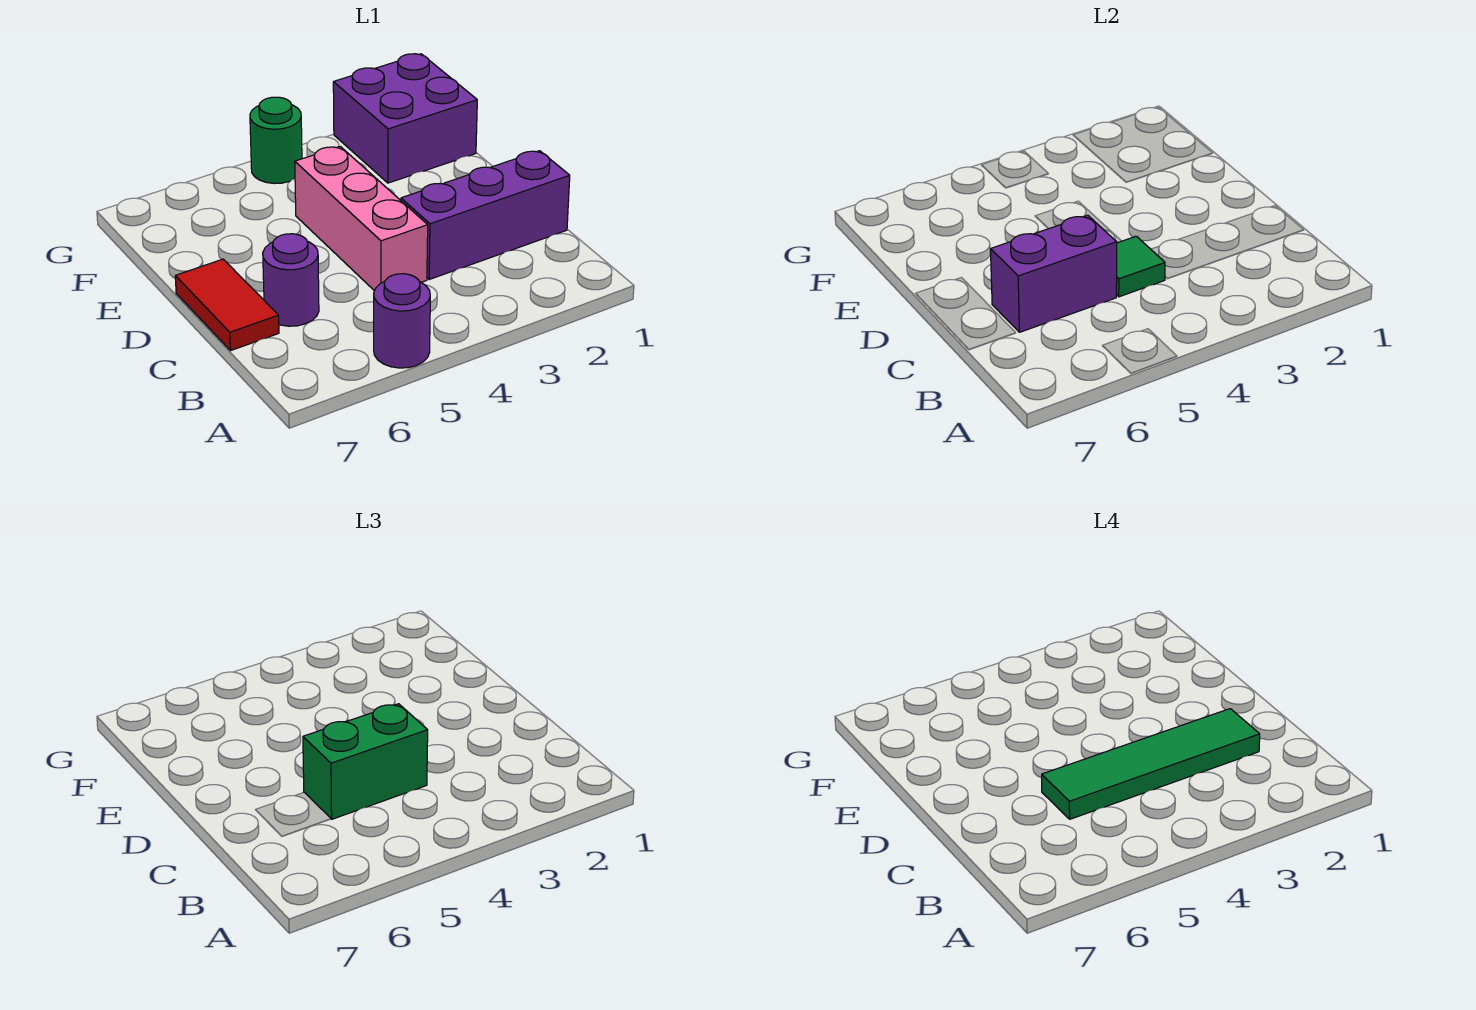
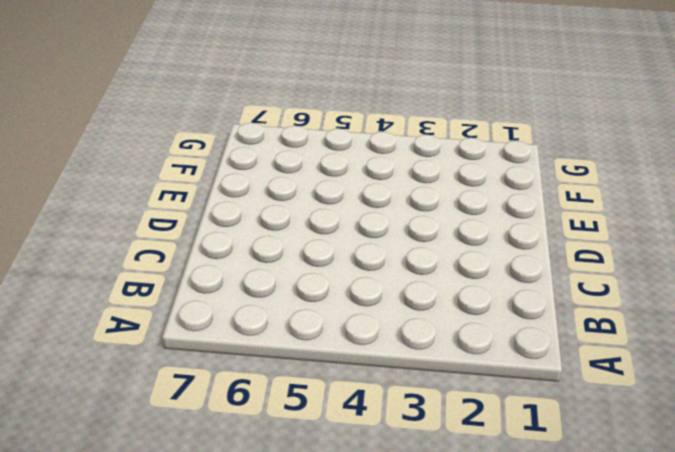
none -> purple round brick A5 level 1
none -> purple brick C1:C3 level 1

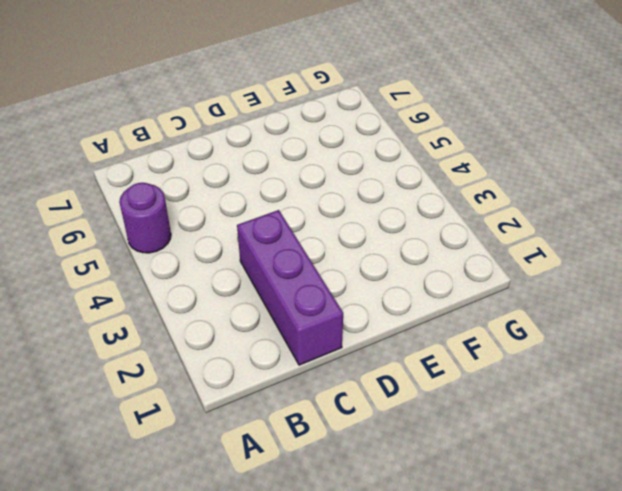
none -> pink brick C4:E4 level 1
none -> purple round brick C6 level 1

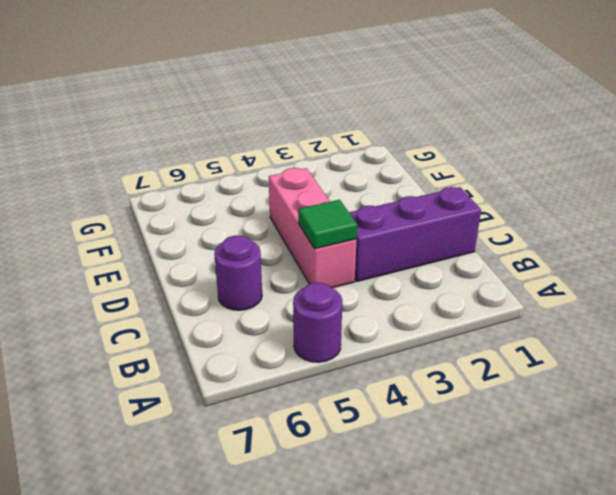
none -> red tile C7:D7 level 1
none -> purple brick F1:G2 level 1

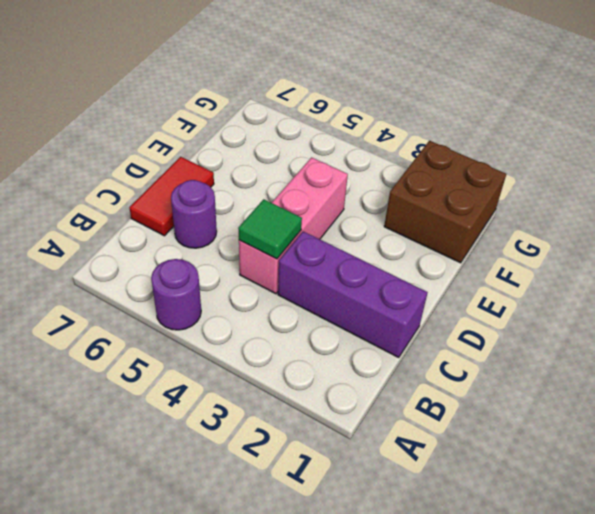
brown brick F1:G2 level 1 -> purple brick F1:G2 level 1
none -> green round brick G4 level 1
none -> purple brick C5:C6 level 2

